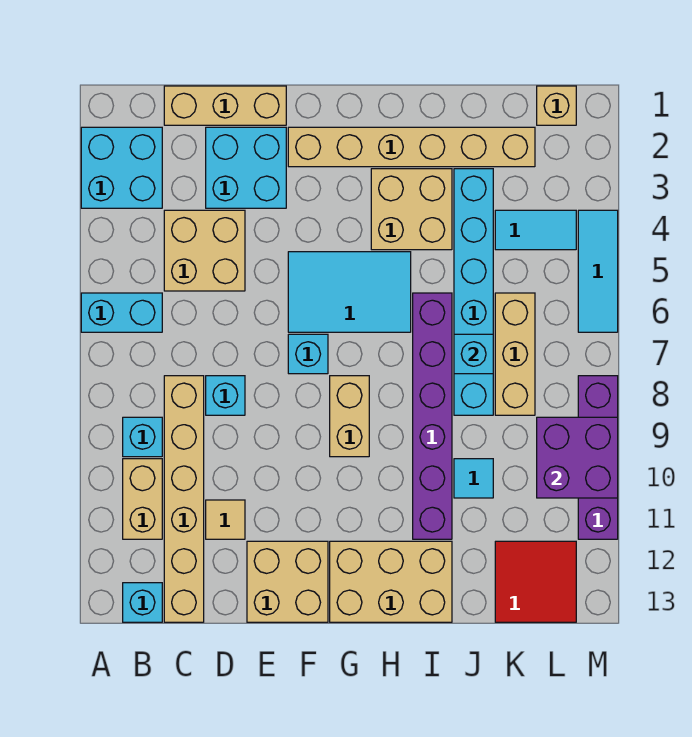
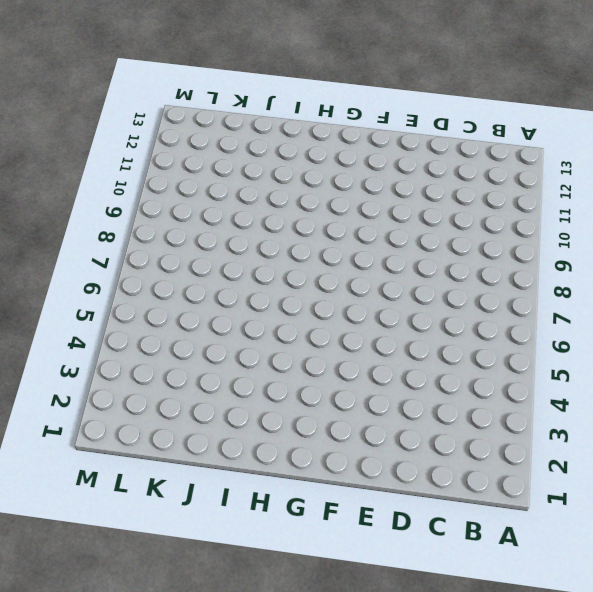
none -> cyan brick A2:B3 level 1
none -> cyan brick A6:B6 level 1
none -> cyan brick B9 level 1

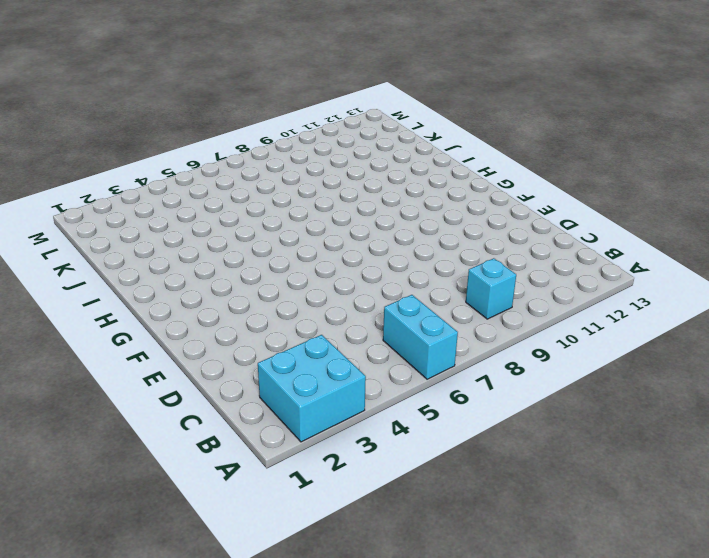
none -> tan brick B10:B11 level 1
none -> cyan brick B13 level 1
none -> tan brick C1:E1 level 1

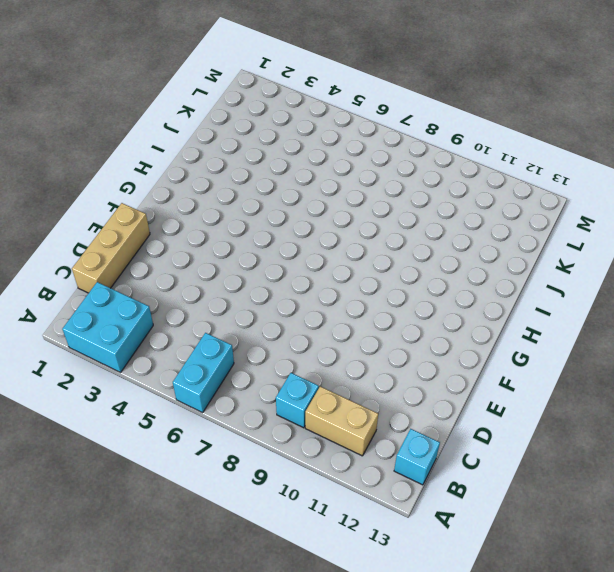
none -> tan brick C4:D5 level 1
none -> tan brick C8:C13 level 1
none -> cyan brick D2:E3 level 1

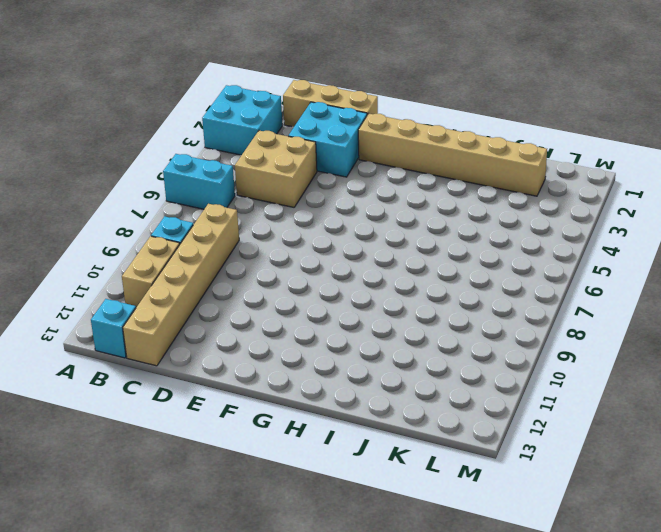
none -> cyan brick D8 level 1
none -> tan tile D11 level 1
none -> tan brick E12:F13 level 1

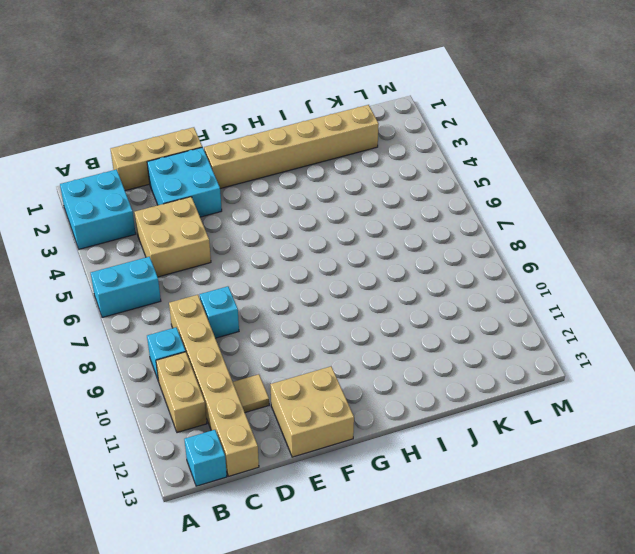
none -> cyan tile F5:H6 level 1
none -> cyan brick F7 level 1
none -> tan brick G8:G9 level 1

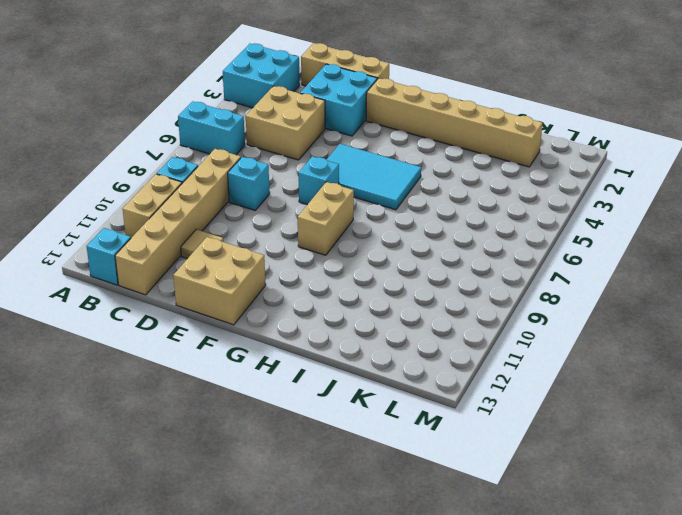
none -> tan brick G12:I13 level 1
none -> tan brick H3:I4 level 1
none -> purple brick I6:I11 level 1

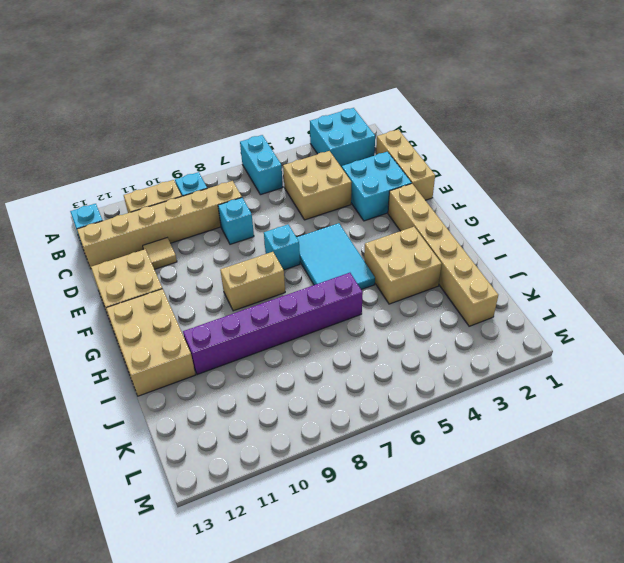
none -> cyan brick J3:J8 level 1
none -> cyan tile J10 level 1
none -> cyan tile K4:L4 level 1

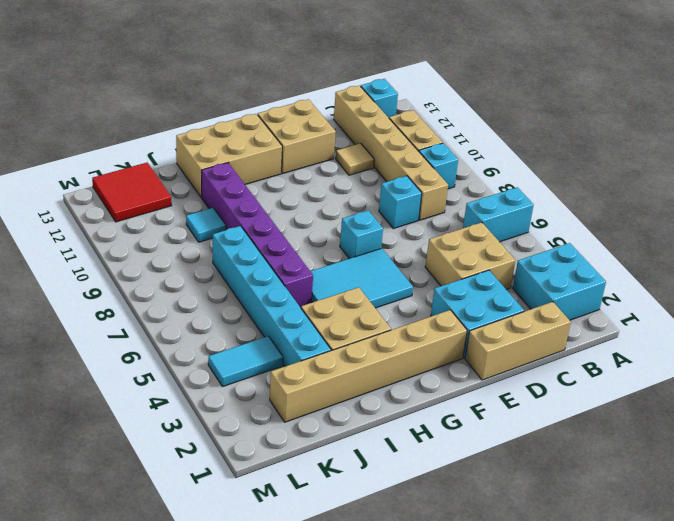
none -> tan brick G8:G9 level 1
none -> tan brick K6:K8 level 1
none -> tan brick L1 level 1

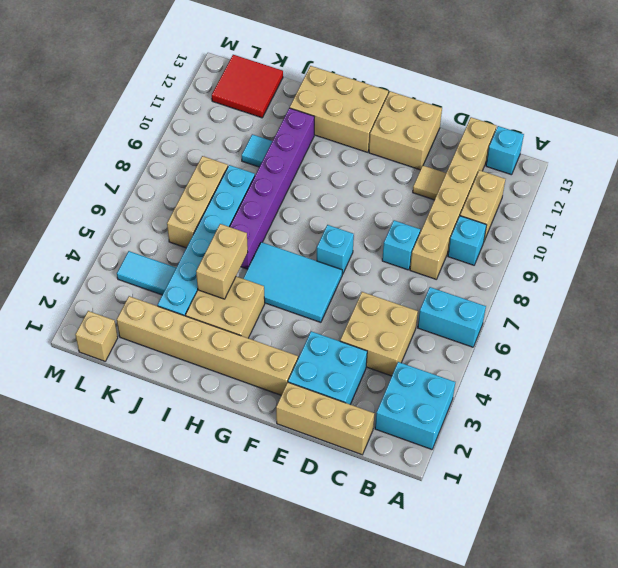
tan brick I4:I5 level 2 -> tan brick G8:G9 level 1
none -> cyan tile M4:M6 level 1
none -> purple brick M8:M11 level 1
none -> cyan brick J7 level 2

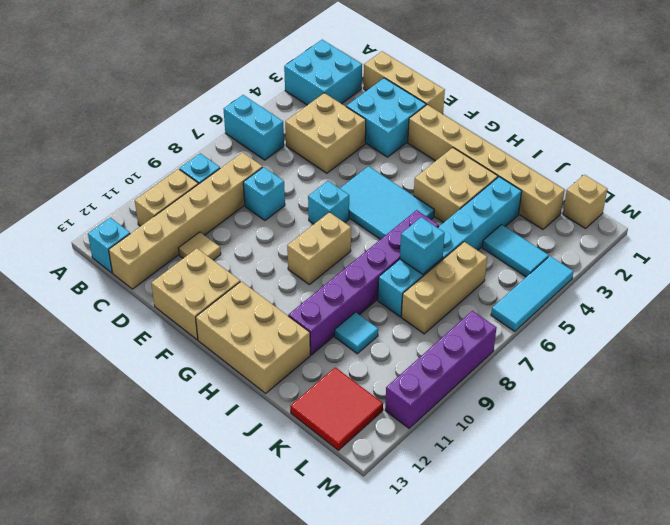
none -> purple brick L9:M10 level 2

